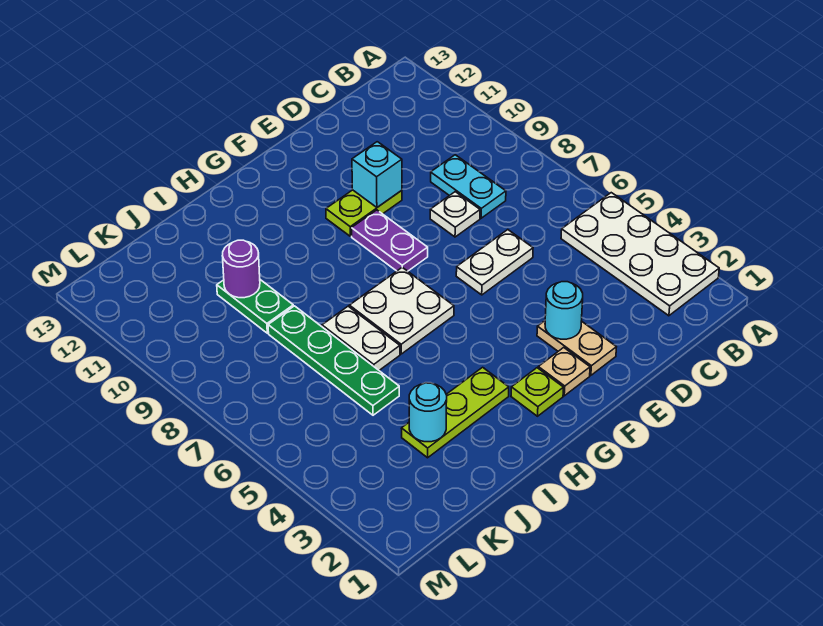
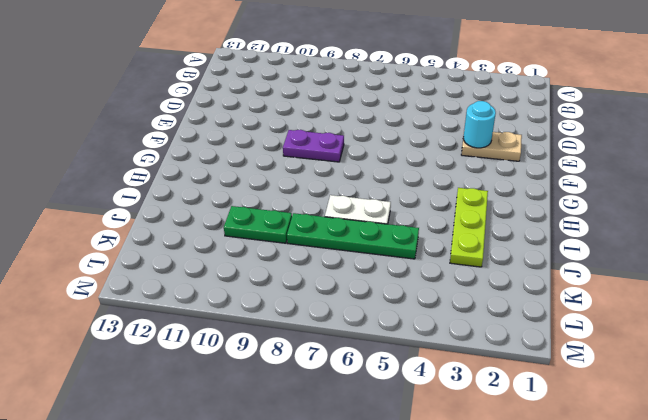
none -> white plate A2:B5 level 1
none -> cyan plate C8:C9 level 1
none -> white plate D6:E6 level 1

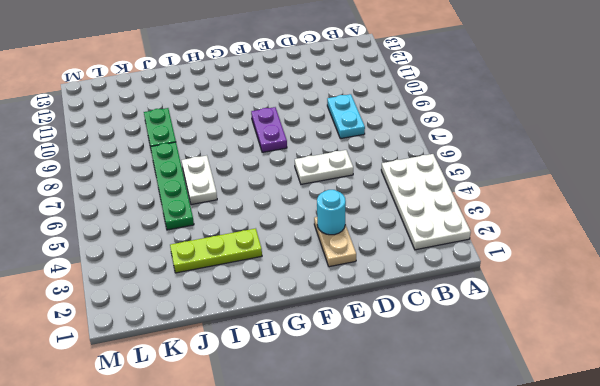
none -> white plate D8 level 1
none -> lime plate E10:F10 level 1
none -> tan plate F2 level 1

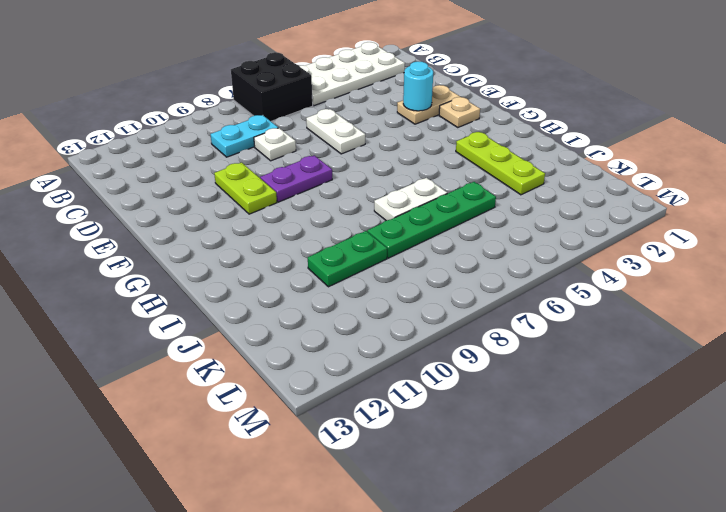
black brick A6:B7 level 1 -> none
none -> lime plate G2 level 1
none -> white plate G6:H7 level 1
none -> cyan brick E10 level 2

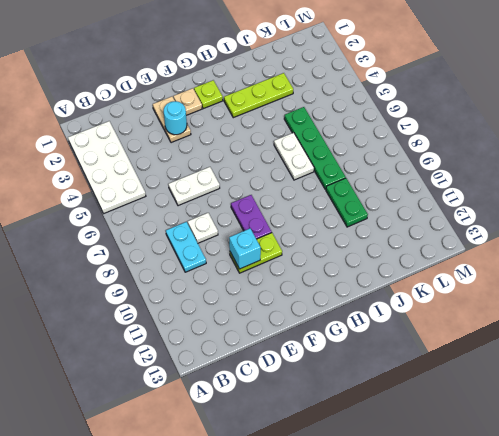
none -> white plate G6:H7 level 1
none -> cyan round brick J3 level 2
none -> purple round brick J10 level 2

